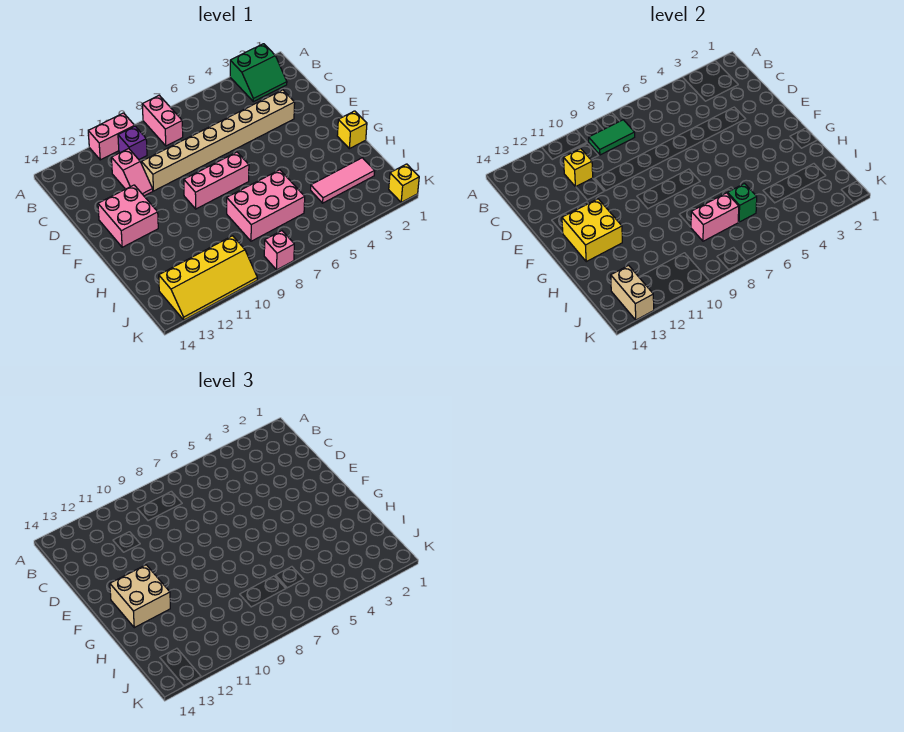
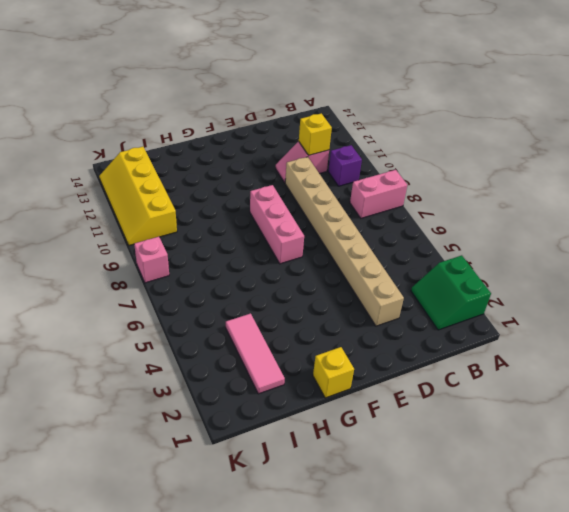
none -> pink brick A10:A11 level 1
none -> pink brick E12:F13 level 1
none -> pink brick H6:I8 level 1

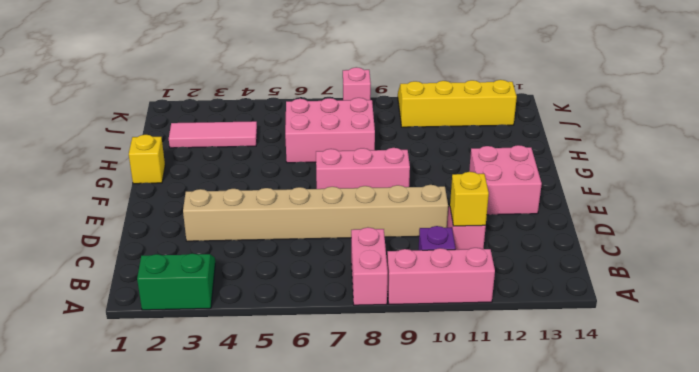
pink brick A9:A11 level 1 -> pink brick A10:A11 level 1
none -> yellow brick K1 level 1
none -> green tile B8:B9 level 2
none -> yellow brick F12:G13 level 2

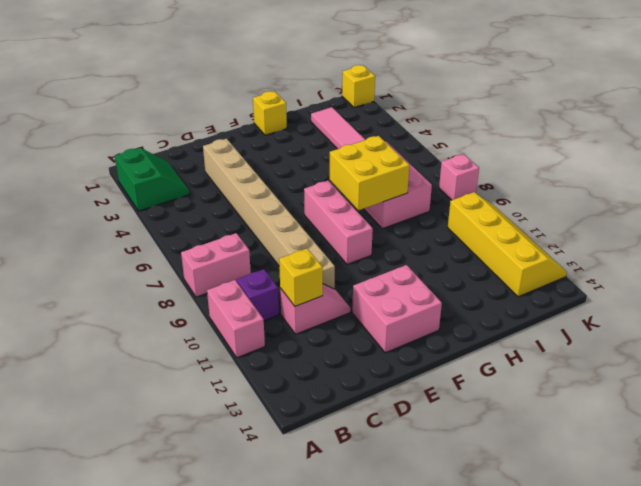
yellow brick G7:H8 level 2 -> yellow brick F12:G13 level 2
none -> green tile B8:B9 level 2
none -> green brick I6 level 2
none -> pink brick I7:I8 level 2

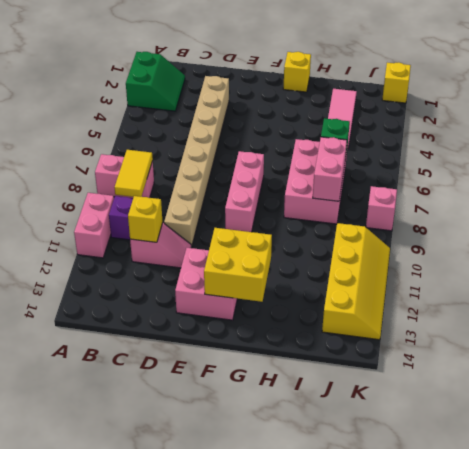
yellow tile B8:B9 level 2 -> green tile B8:B9 level 2
none -> tan brick J13:K13 level 2
none -> tan brick F12:G13 level 3

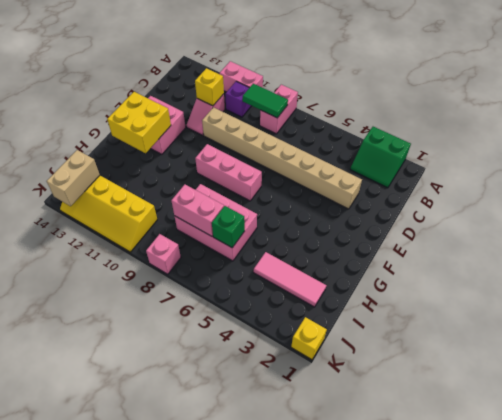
none -> yellow brick G1 level 1
none -> tan brick F12:G13 level 3

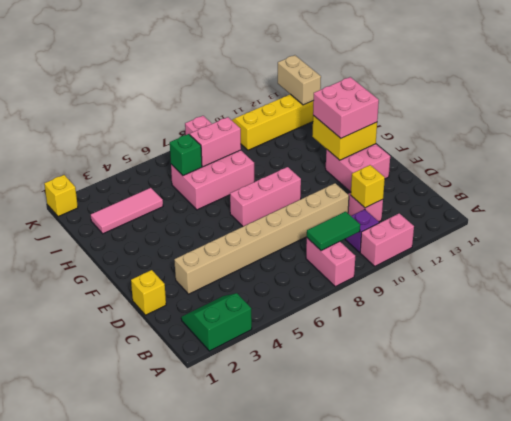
yellow brick D1 level 1 -> yellow brick G1 level 1
pink brick F12:G13 level 3 -> tan brick F12:G13 level 3

